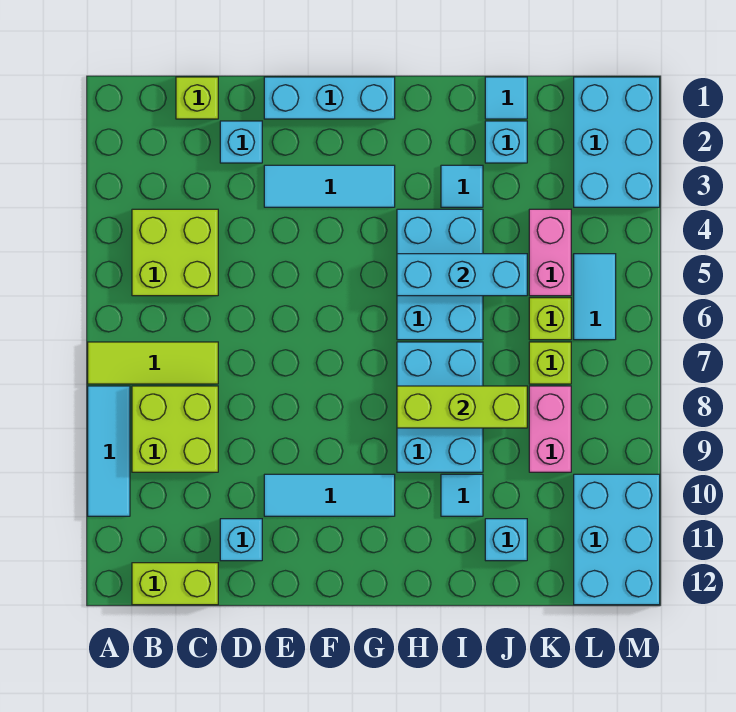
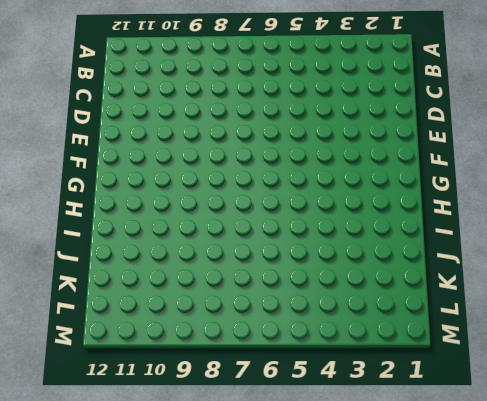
none -> lime tile A7:C7 level 1
none -> cyan tile A8:A10 level 1
none -> lime brick B4:C5 level 1

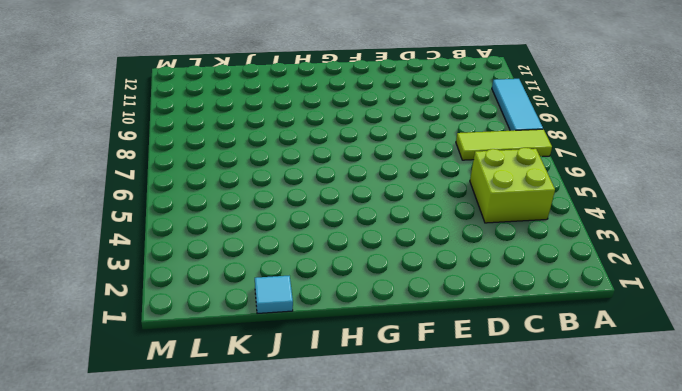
none -> lime brick B8:C9 level 1
none -> lime brick B12:C12 level 1
none -> lime brick C1 level 1

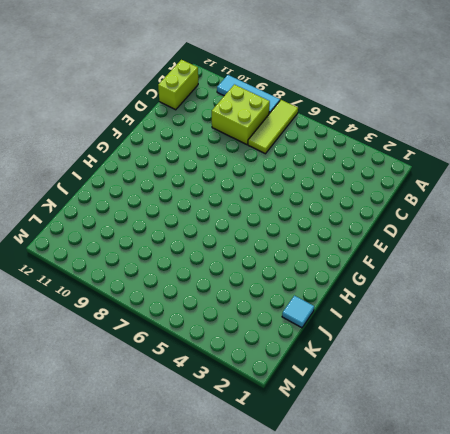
none -> lime brick B4:C5 level 1
none -> lime brick C1 level 1
none -> cyan brick D2 level 1

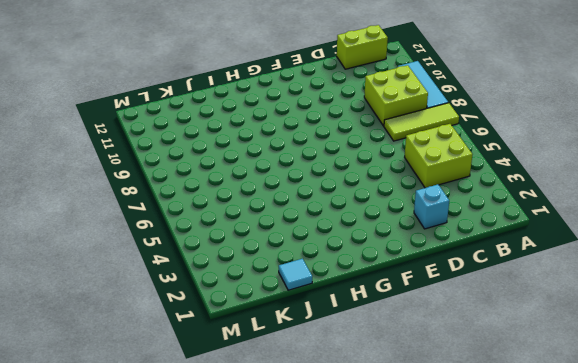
none -> lime brick C1 level 1
none -> cyan brick D11 level 1
none -> cyan brick E1:G1 level 1

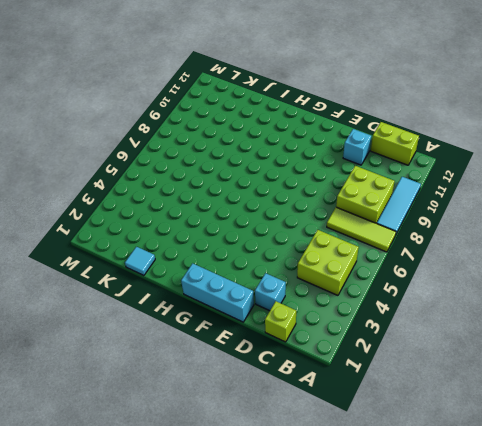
none -> cyan tile E3:G3 level 1
none -> cyan tile E10:G10 level 1
none -> cyan brick H4:I6 level 1

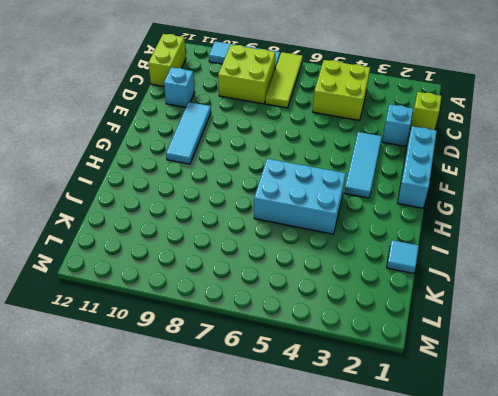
none -> cyan brick H7:I9 level 1
none -> cyan tile I3 level 1
none -> cyan tile I10 level 1

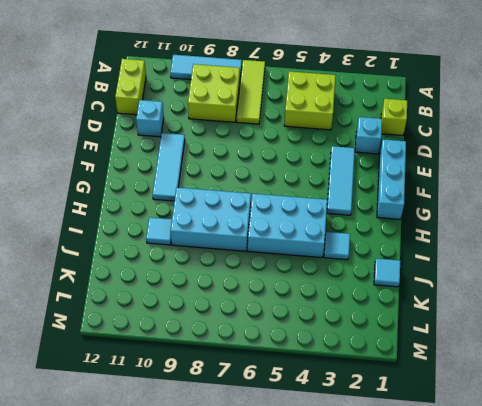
none -> cyan brick J2 level 1
none -> cyan brick J11 level 1
none -> pink brick K4:K5 level 1

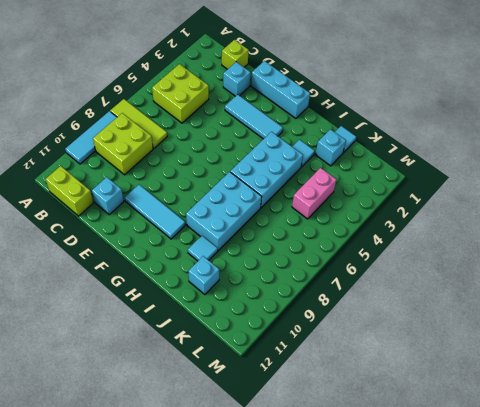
none -> lime brick K6 level 1
none -> lime brick K7 level 1
none -> pink brick K8:K9 level 1

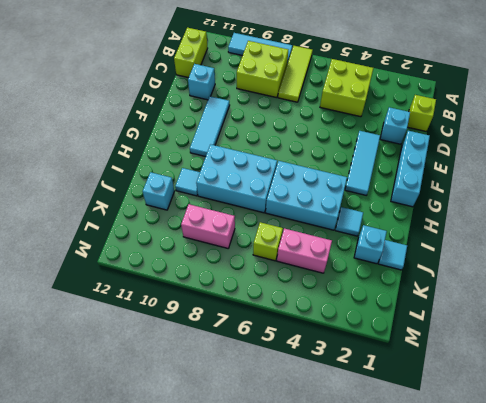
none -> lime brick K7 level 1
none -> cyan brick L1:M3 level 1
none -> cyan tile L5:L6 level 1

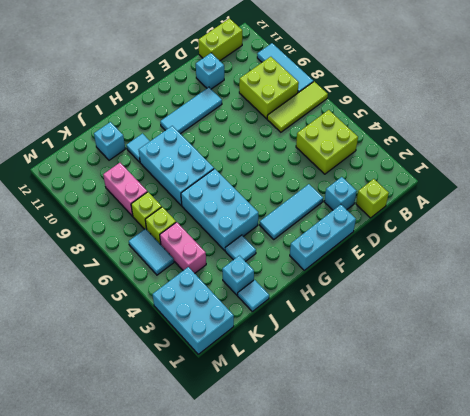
none -> cyan brick L10:M12 level 1
none -> cyan brick H5:J5 level 2
none -> lime brick H8:J8 level 2

